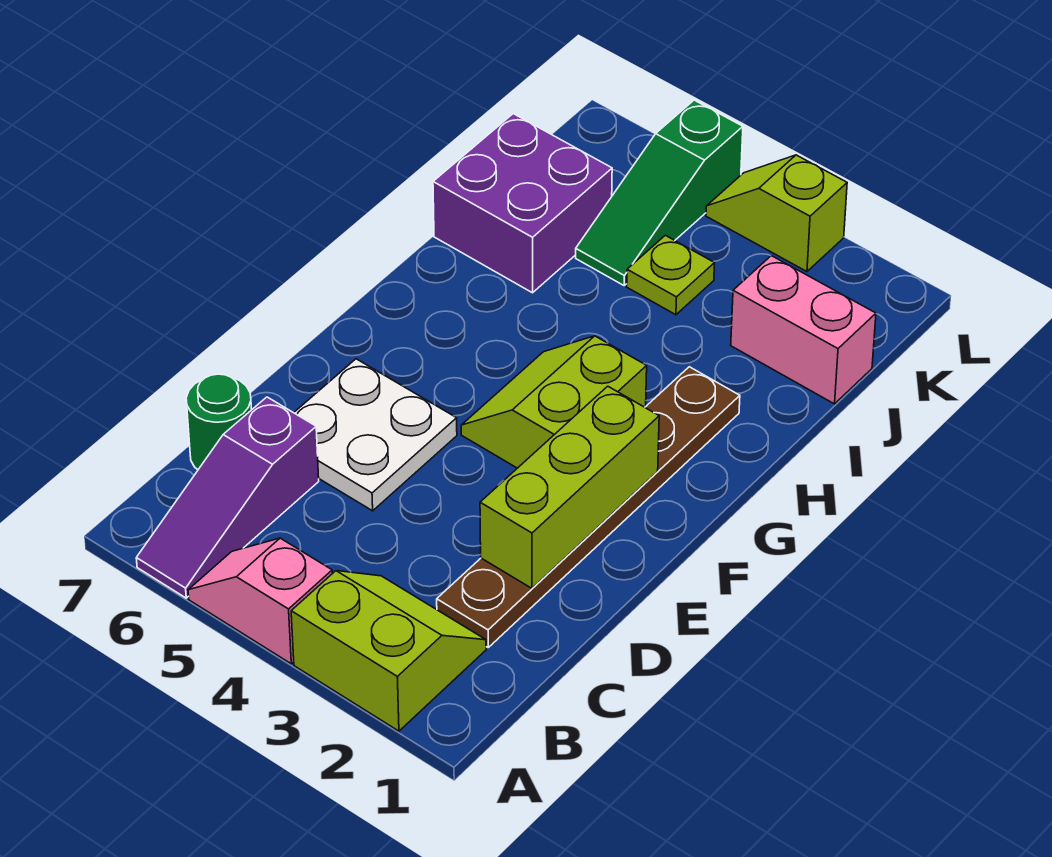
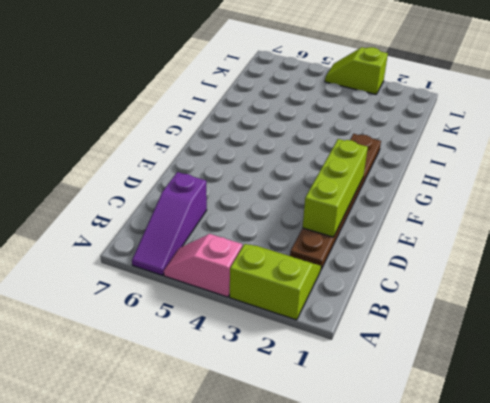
none -> green round brick C7 level 1
none -> white plate D5:E6 level 1
none -> lime slope F3:G4 level 1 top 3

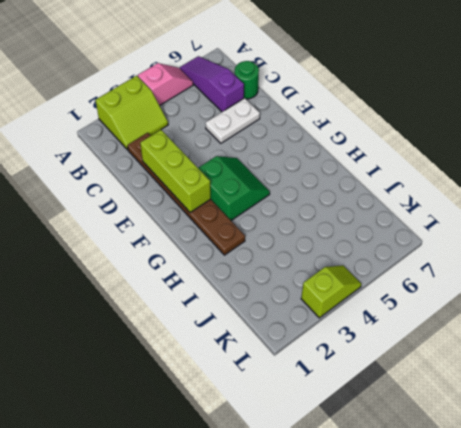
white plate D5:D6 level 1 -> white plate D5:E6 level 1
green slope F3:G4 level 1 top 3 -> lime slope F3:G4 level 1 top 3
none -> purple brick I6:J7 level 1
none -> pink brick J1:J2 level 1
none -> lime plate J4 level 1

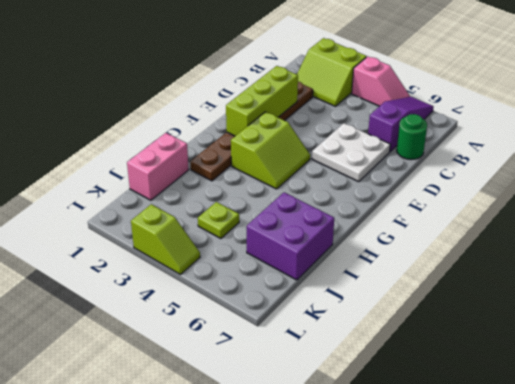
pink brick I1:J1 level 1 -> pink brick J1:J2 level 1
none -> green slope J5:L5 level 1 top L

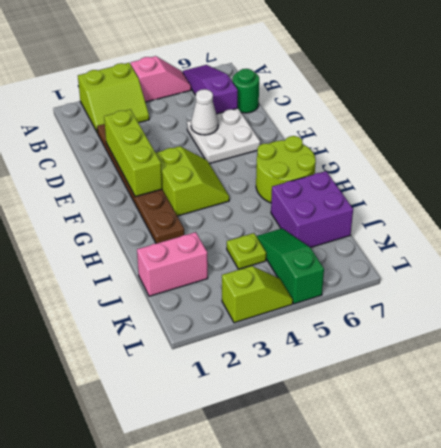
white cone D5 level 2 -> none
lime round brick G6:H7 level 1 -> none

